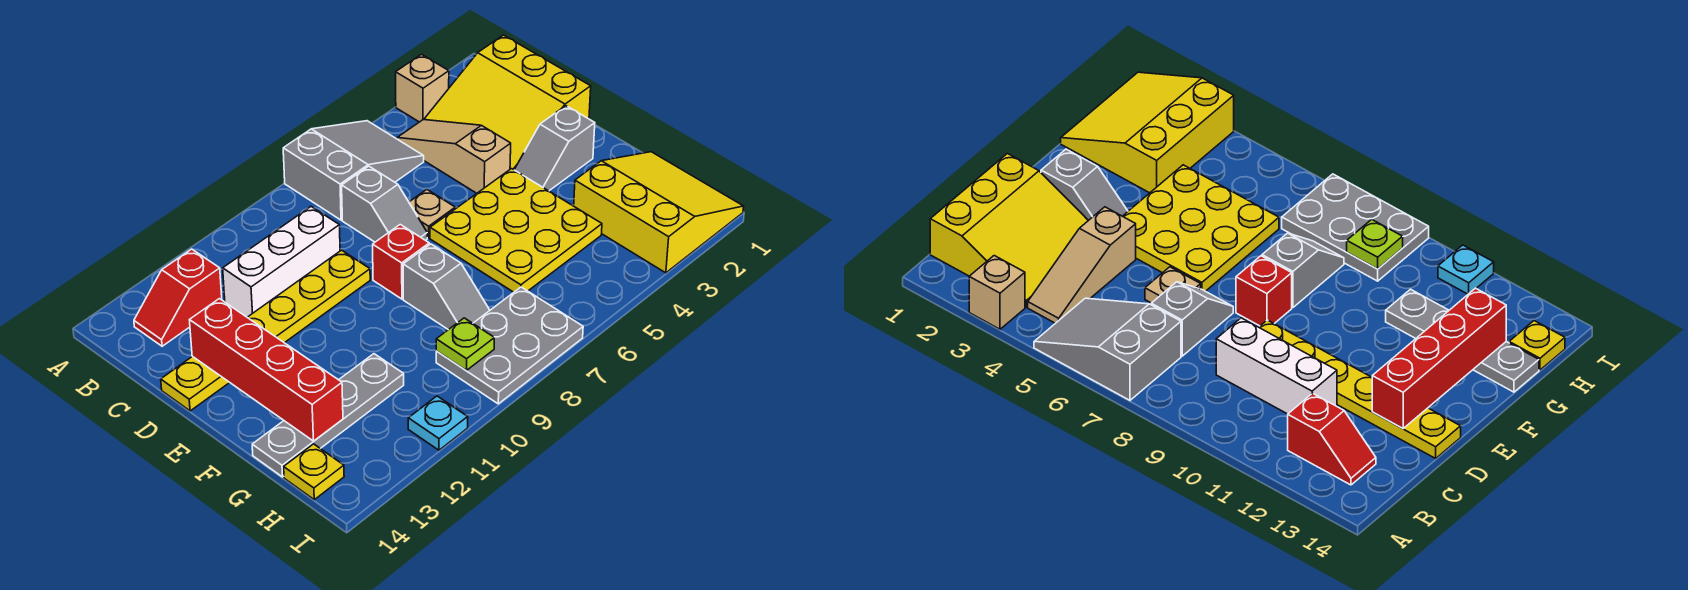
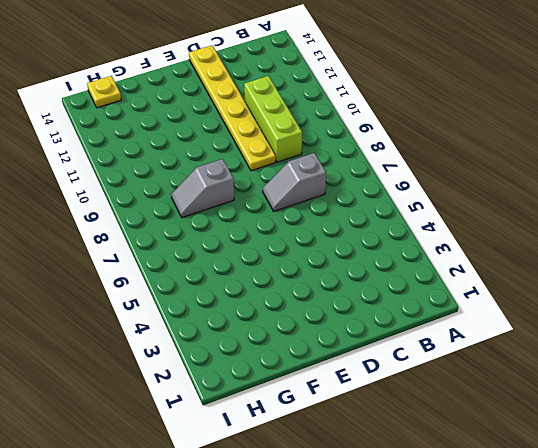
lime brick C9:C11 level 1 -> white brick C9:C11 level 1
none -> tan brick A3 level 1
none -> grey slope A5:B7 level 1 top 7
none -> yellow slope B1:D3 level 1 top 1

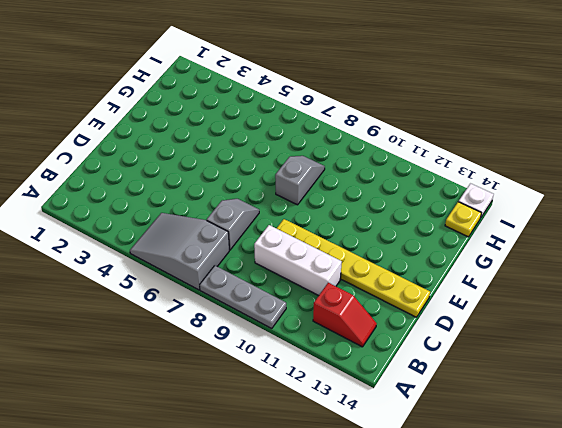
grey plate A8:A10 level 1 -> none
white plate I14 level 1 -> none
none -> tan brick A3 level 1
none -> yellow slope B1:D3 level 1 top 1
none -> tan slope B4:D4 level 1 top D

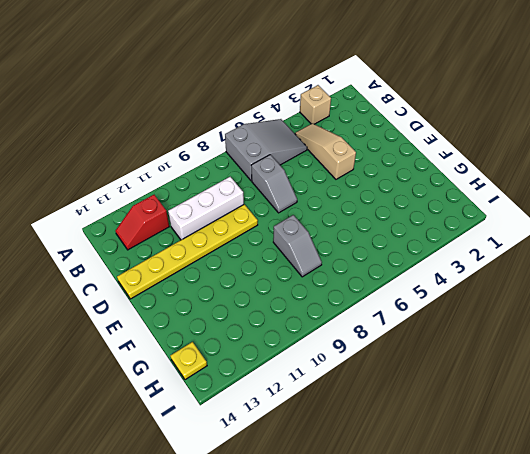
none -> yellow slope B1:D3 level 1 top 1
none -> tan plate D6 level 1
none -> grey slope E2:E3 level 1 top 2

